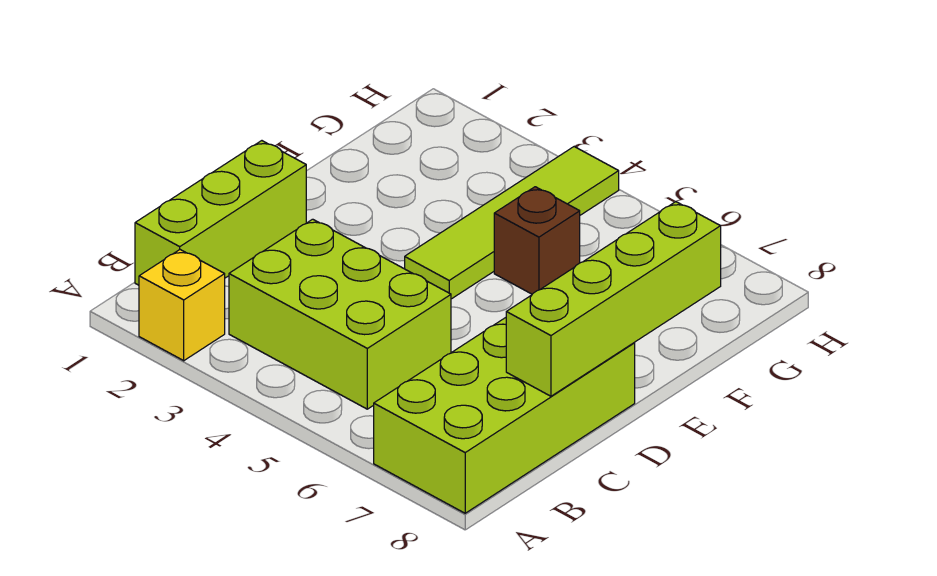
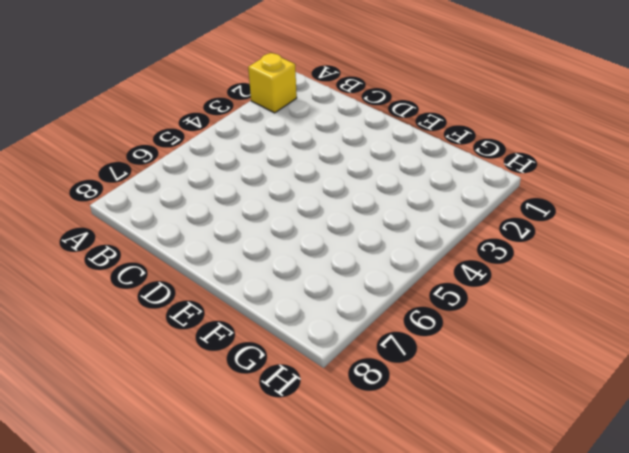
none -> lime brick A7:D8 level 1
none -> lime brick B1:D1 level 1

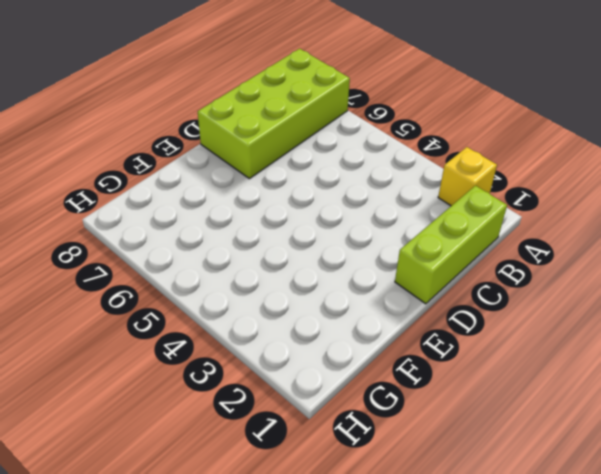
none -> lime brick B3:C5 level 1
none -> lime tile E4:H4 level 1

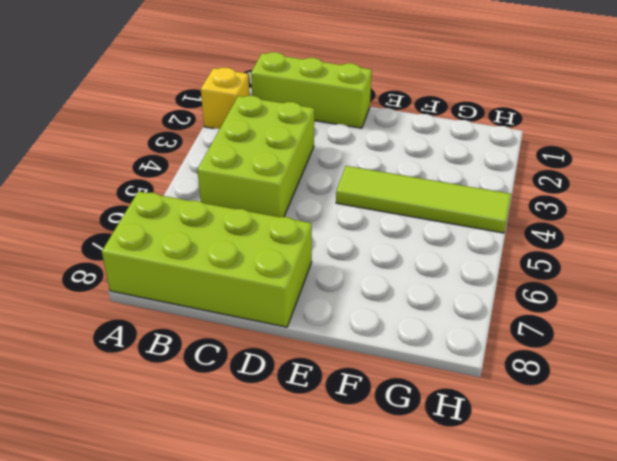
none -> brown brick F5 level 1
none -> lime brick C8:F8 level 2

